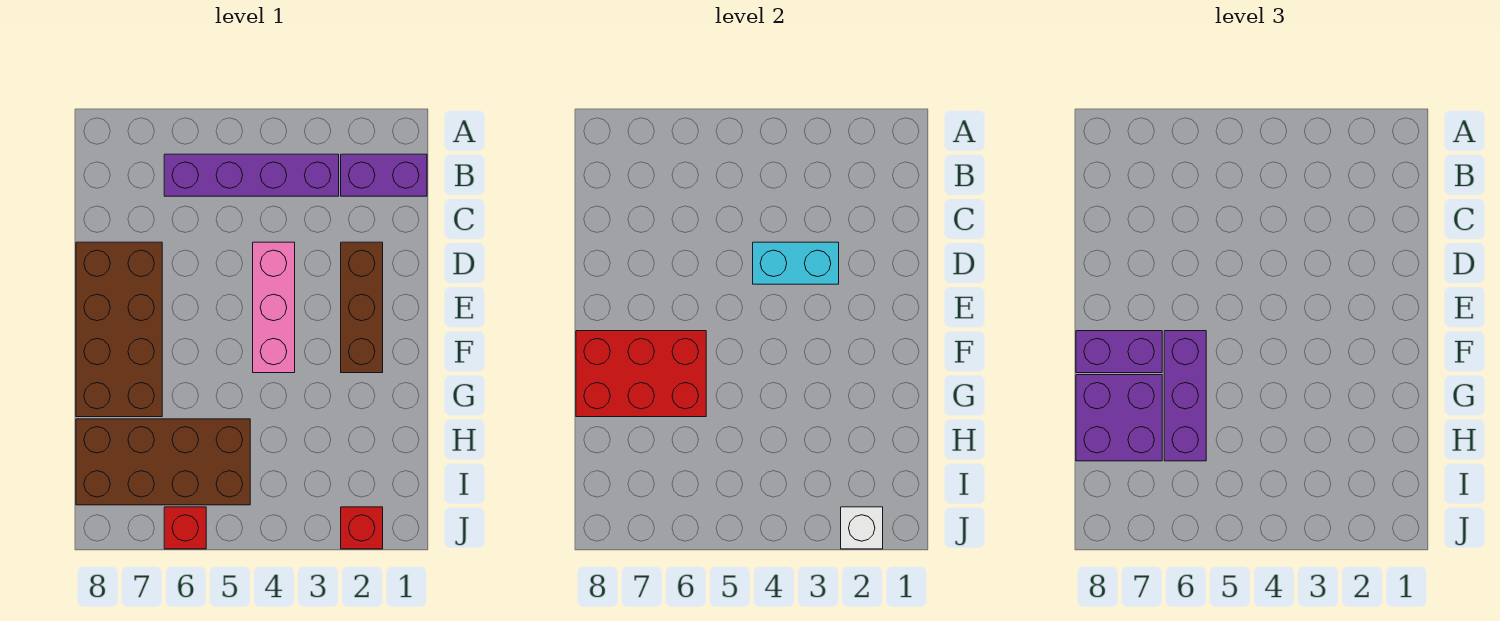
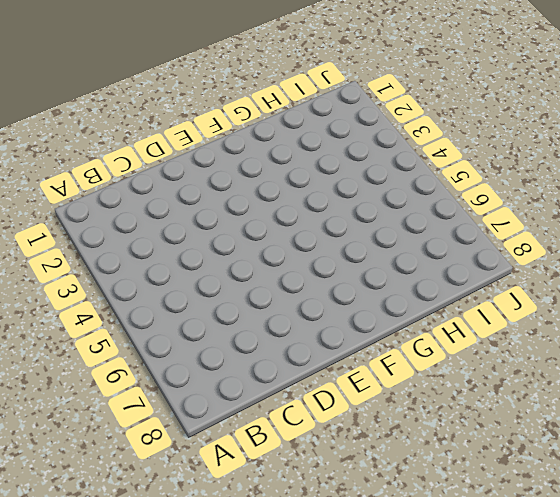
none -> purple brick B1:B2 level 1
none -> purple brick B3:B6 level 1
none -> brown brick D2:F2 level 1

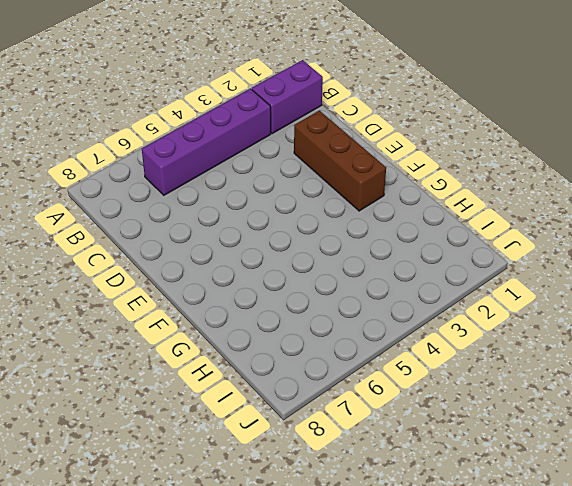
none -> pink brick D4:F4 level 1
none -> brown brick D7:G8 level 1
none -> brown brick H5:I8 level 1

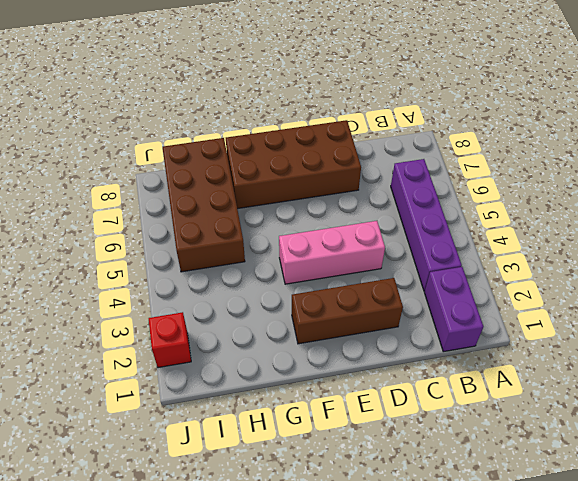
none -> red brick J6 level 1
none -> cyan brick D3:D4 level 2
none -> red brick F6:G8 level 2

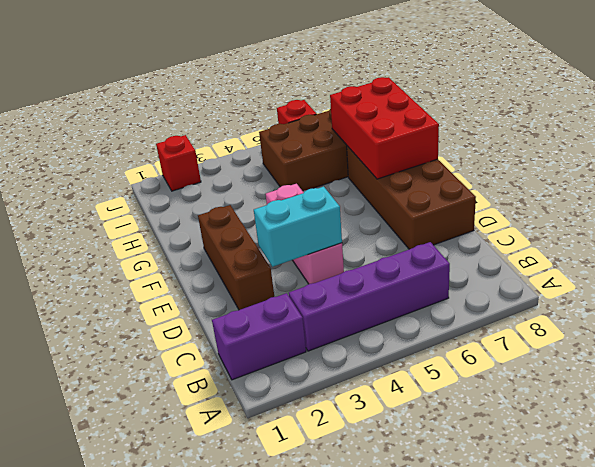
red brick F7:H8 level 2 -> red brick F6:G8 level 2
none -> white brick J2 level 2
none -> purple brick F6:H6 level 3
none -> purple brick F7:F8 level 3

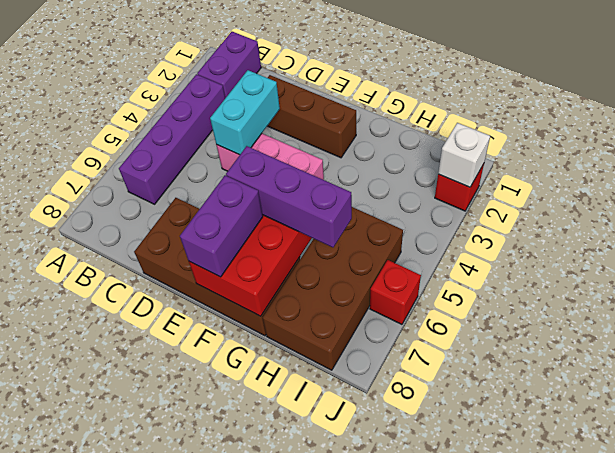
none -> purple brick G7:H8 level 3

